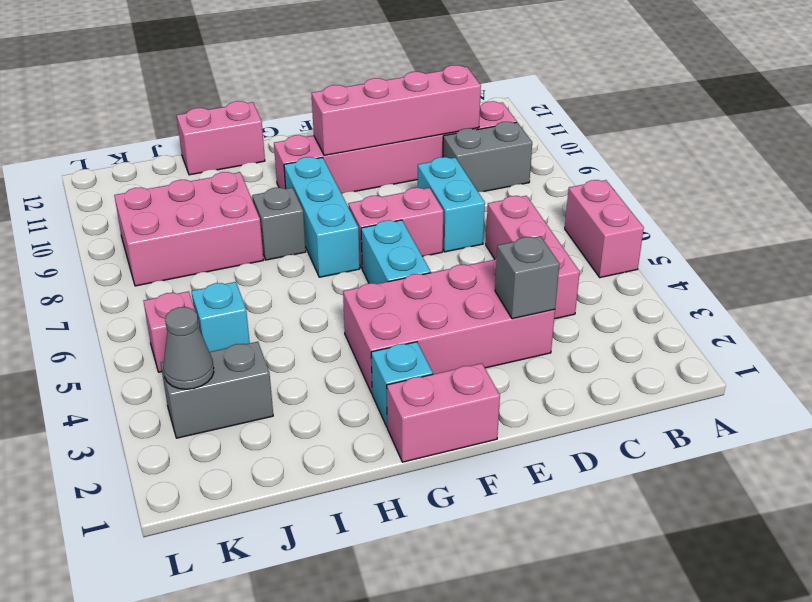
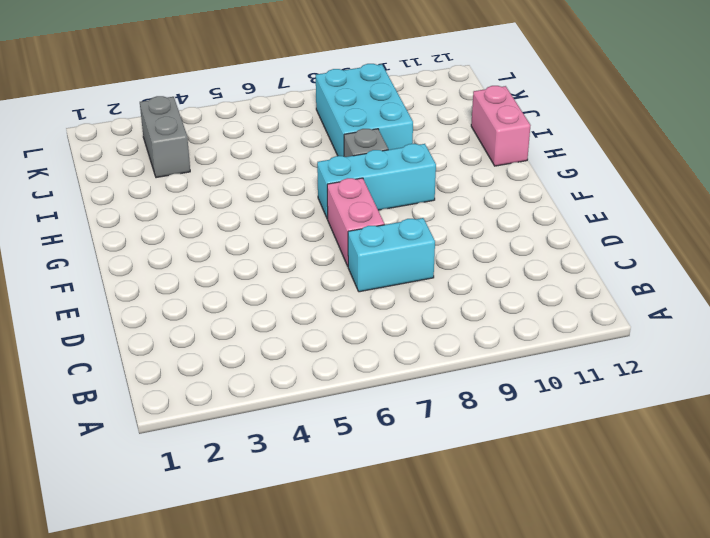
cyan brick I8:K9 level 1 -> pink brick I8:K9 level 1
none -> pink brick A5:A6 level 1
none -> grey brick B9:C9 level 1
none -> pink brick B10:G10 level 1

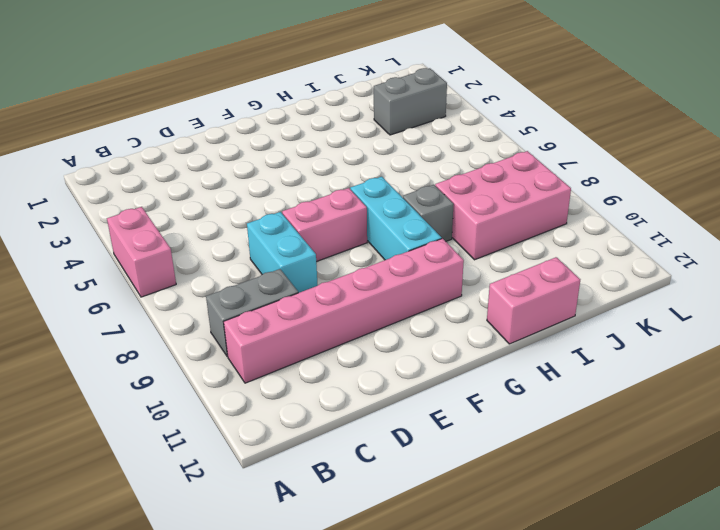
none -> pink brick C4:C6 level 1
none -> pink brick D3:G4 level 1
none -> pink brick F1:G1 level 1

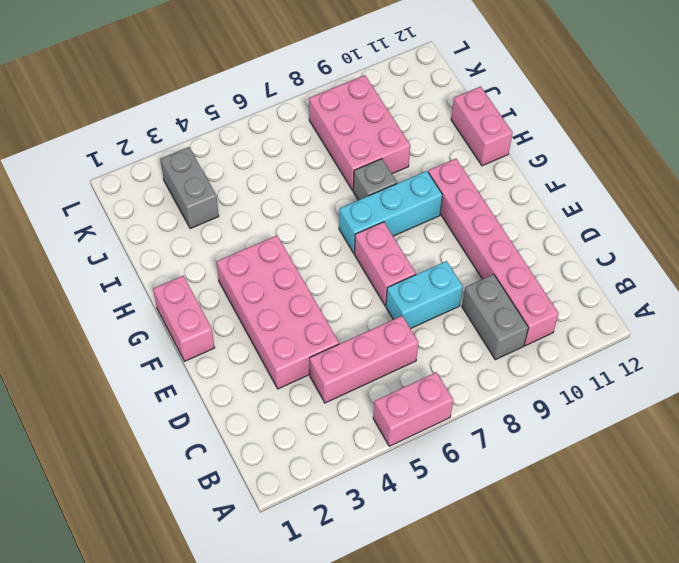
none -> cyan brick F5:F6 level 1
none -> cyan brick G2 level 1
none -> cyan brick J5 level 1

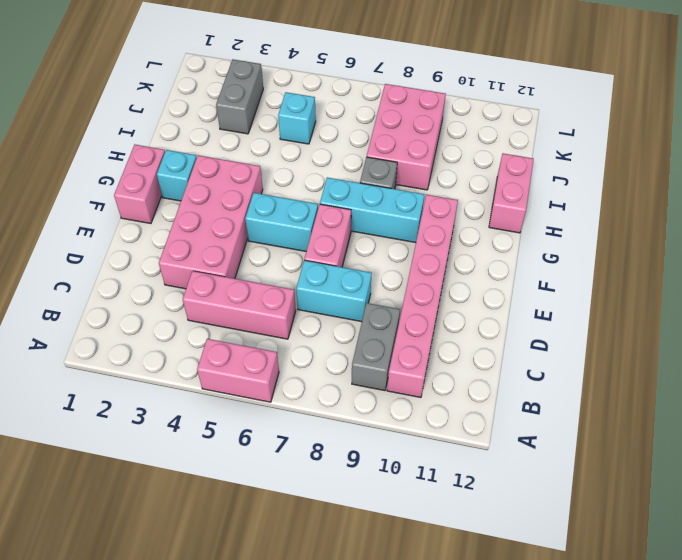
none -> pink brick K5 level 1
none -> pink brick C10:F10 level 2
none -> grey brick D3 level 2

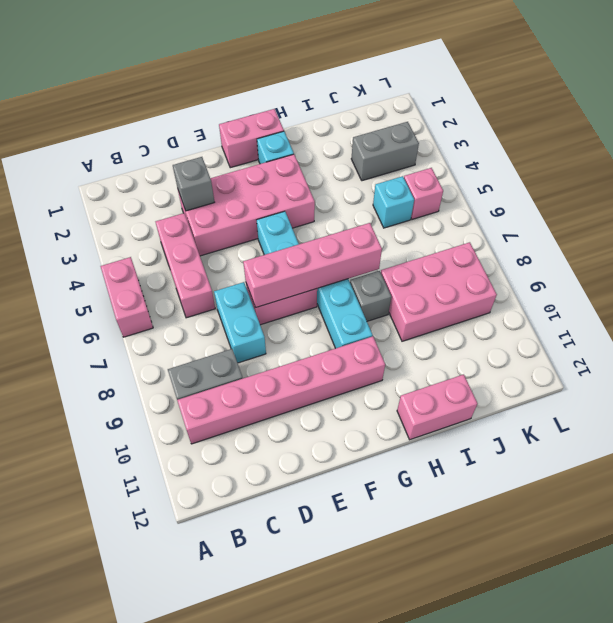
pink brick E7:H7 level 2 -> pink brick C10:F10 level 2
none -> grey cone K3 level 2

